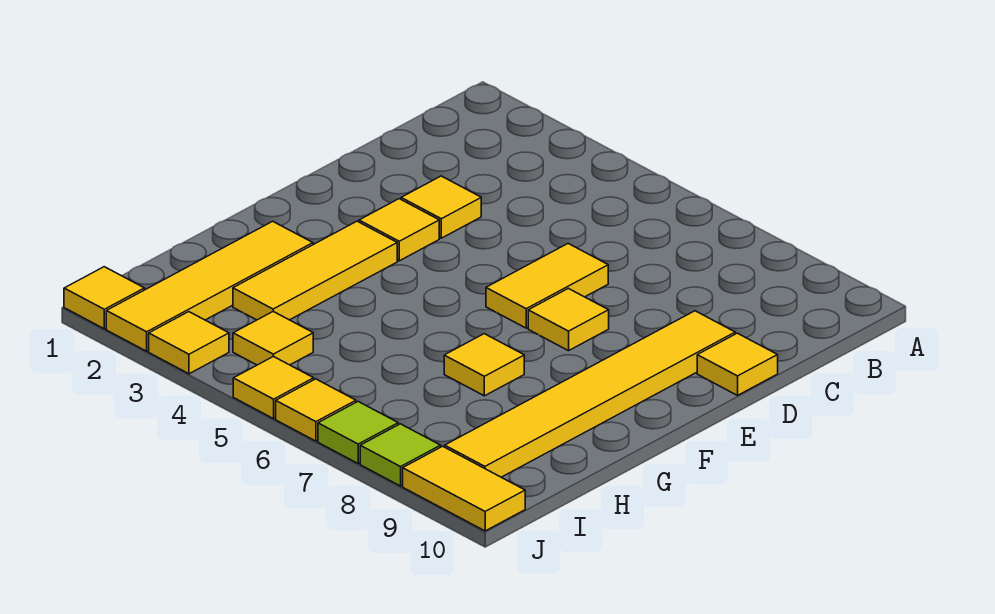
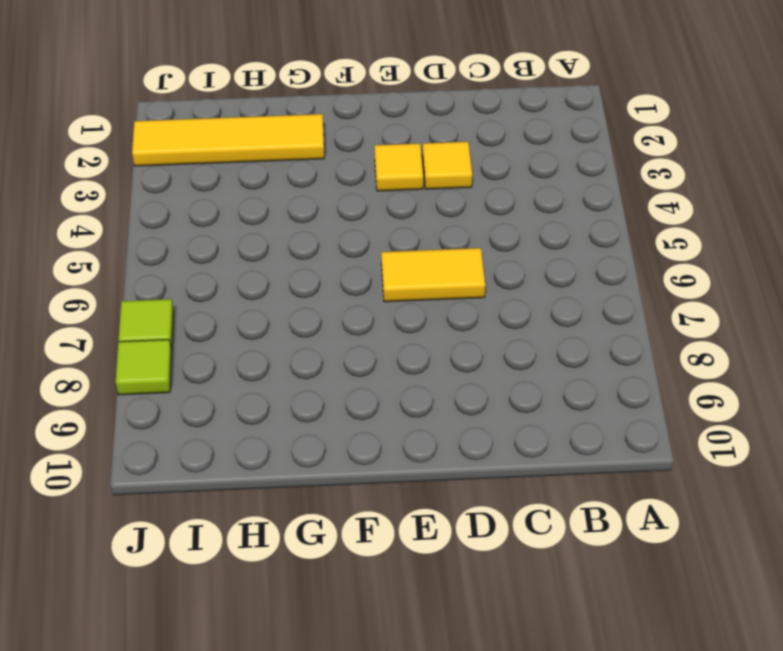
none -> yellow tile D9:I9 level 1
none -> yellow tile D10 level 1
none -> yellow tile E7 level 1

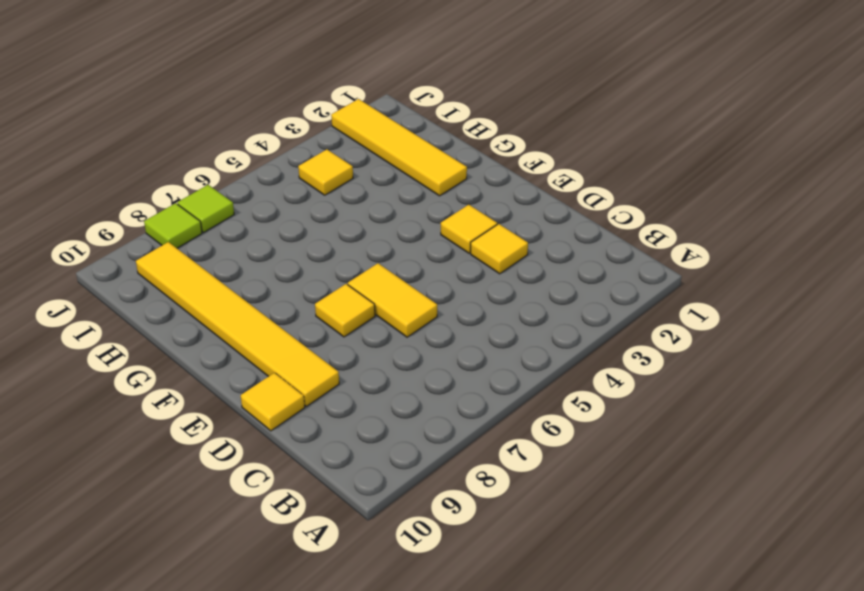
none -> yellow tile F3:H3 level 1
none -> yellow tile G7 level 1
none -> yellow tile J1 level 1

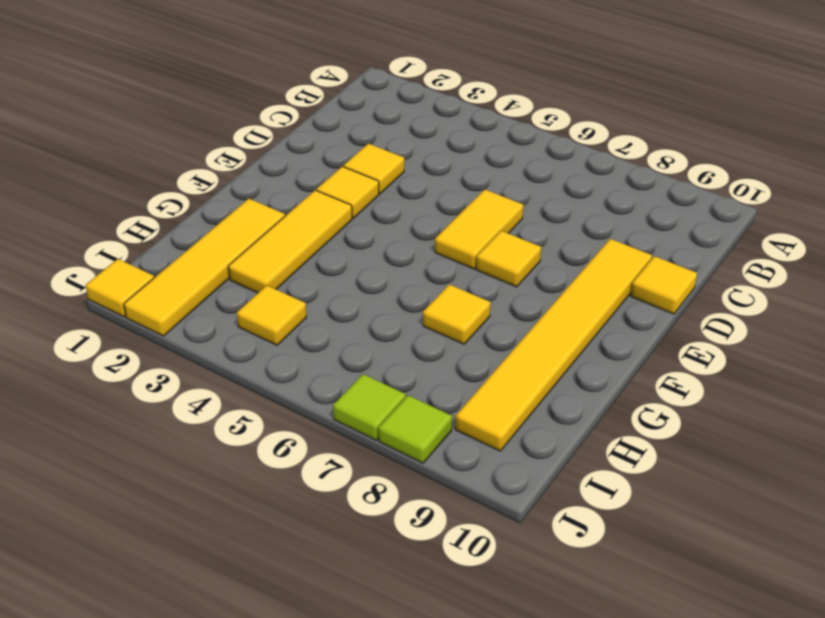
none -> yellow tile J3 level 1
none -> yellow tile J5 level 1
none -> yellow tile J6 level 1

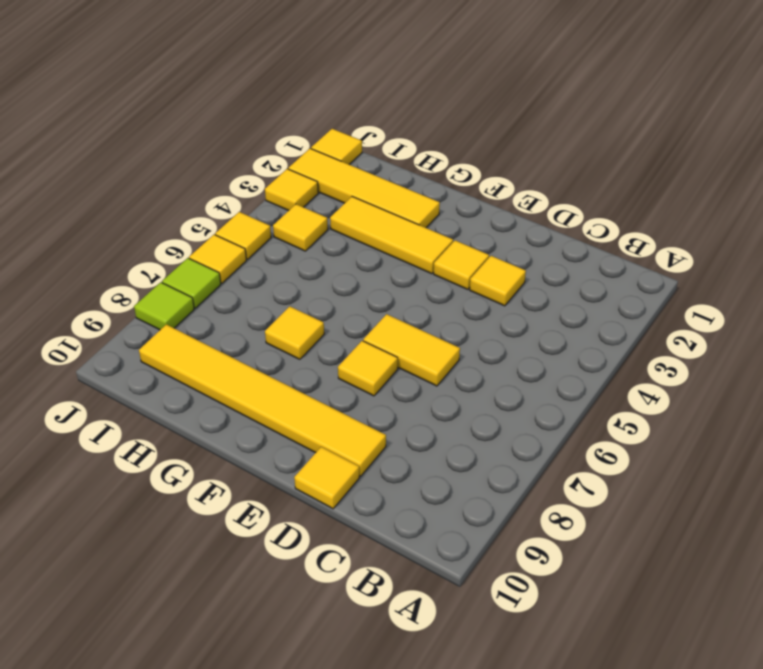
none -> yellow tile J9:J10 level 1

